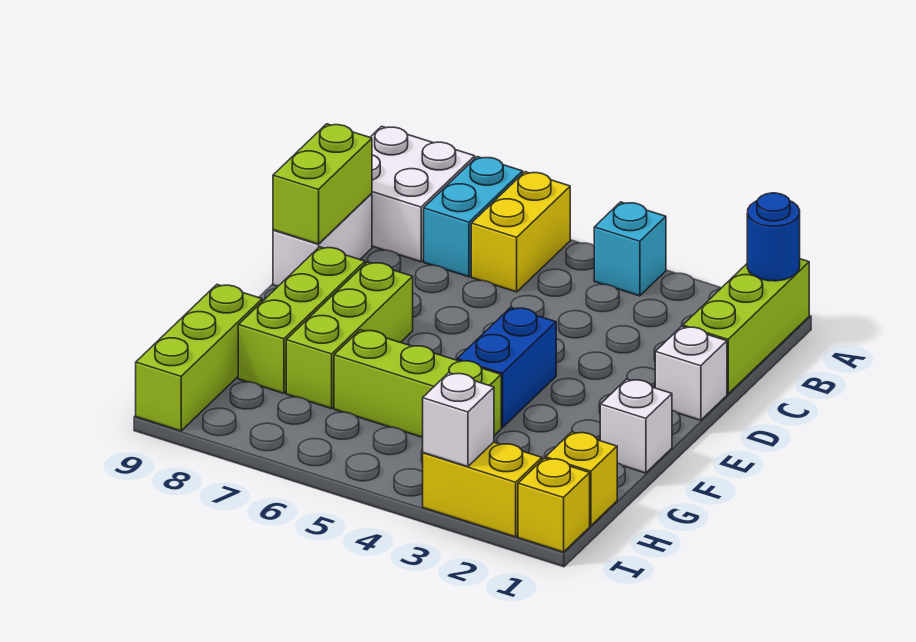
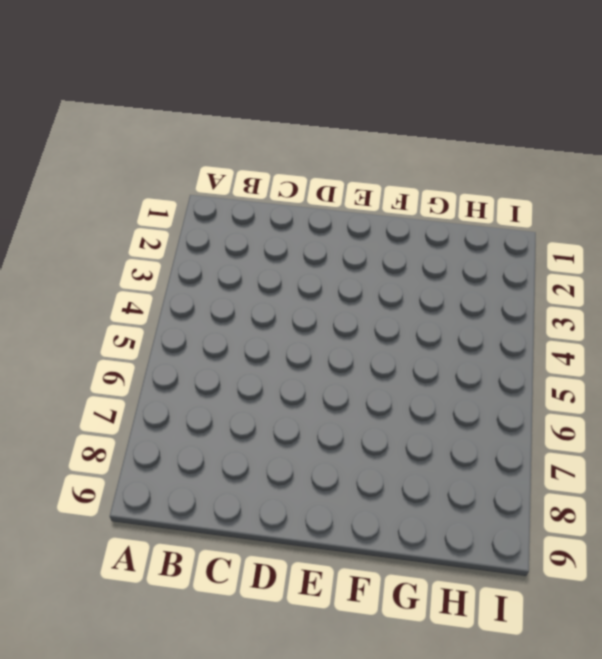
none -> lime brick A1:C1 level 1
none -> cyan brick A4 level 1
none -> yellow brick A6:B6 level 1

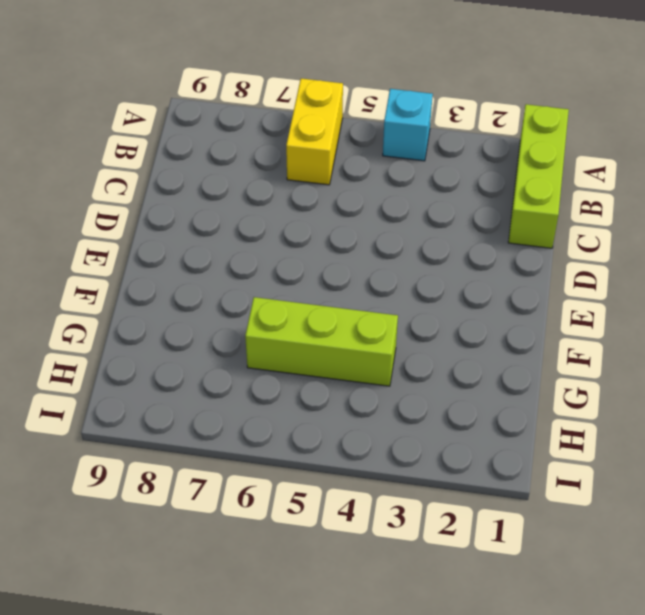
none -> cyan brick A7:B7 level 1
none -> white brick A8:B9 level 1
none -> white brick C9:D9 level 1

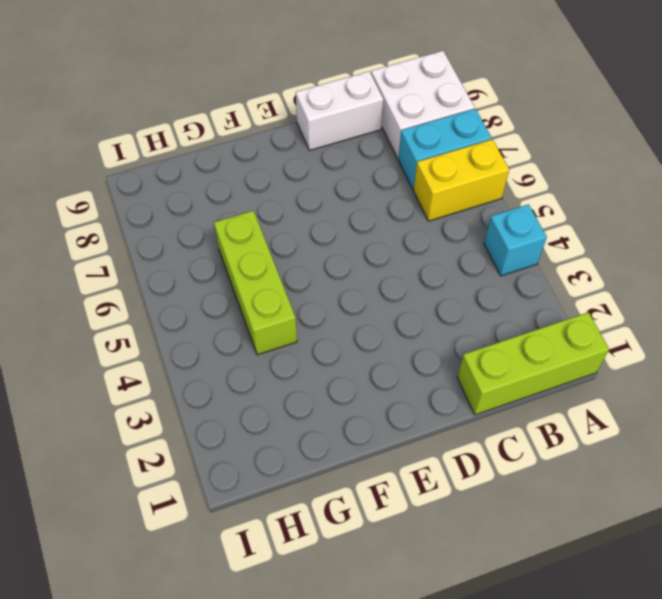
none -> white brick D1 level 1
none -> blue brick E4:F4 level 1
none -> lime brick E7:G7 level 1

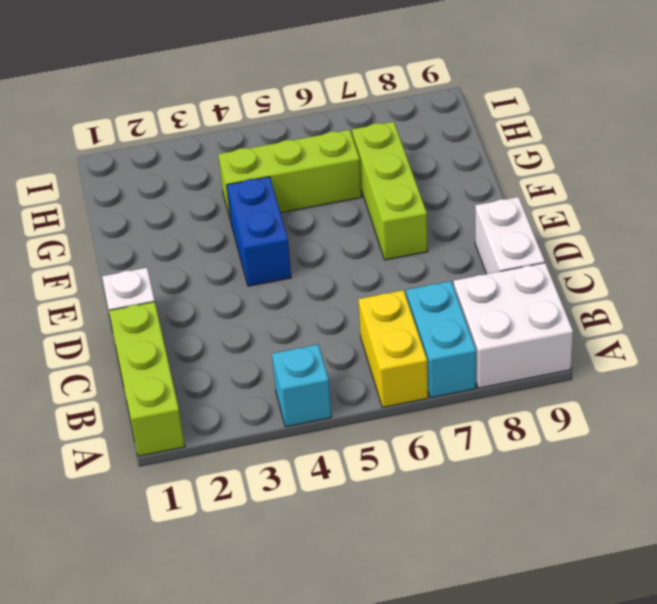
none -> lime brick E8:G8 level 1
none -> white brick F1 level 1
none -> lime brick G9:I9 level 1

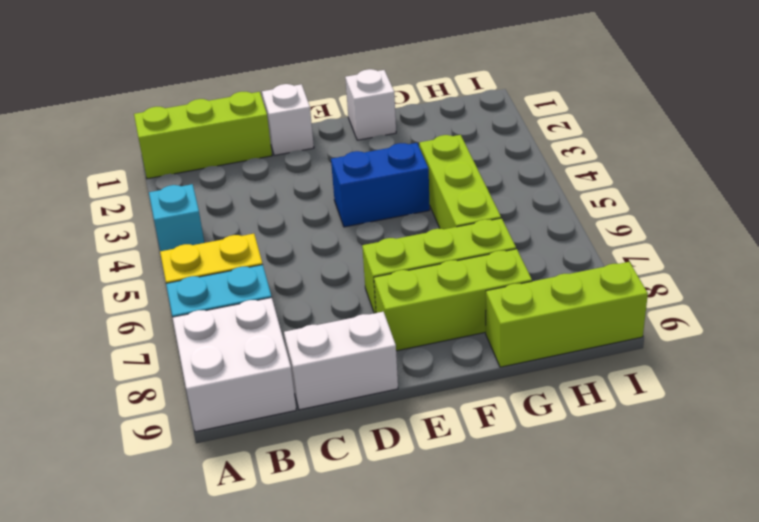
none -> yellow brick H1 level 1
none -> yellow brick I1 level 1
none -> yellow brick I2:I3 level 1

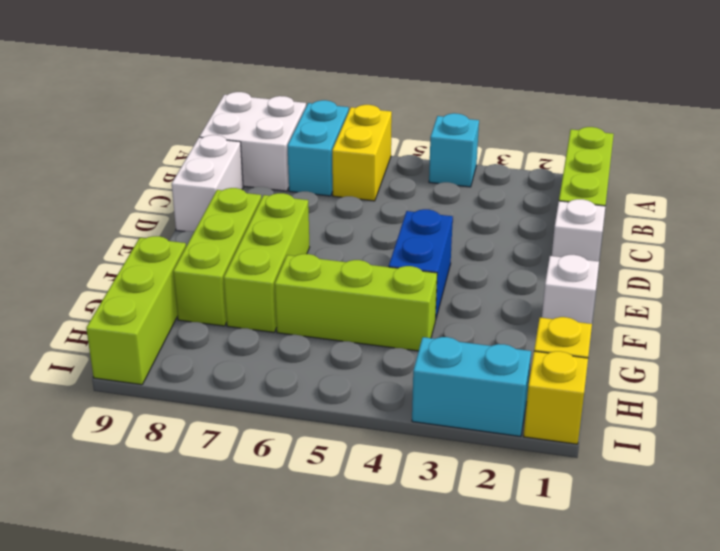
cyan brick I2:I3 level 1 -> yellow brick I2:I3 level 1
none -> blue round brick A1 level 2
none -> lime brick C9:D9 level 2
none -> white brick I3 level 2

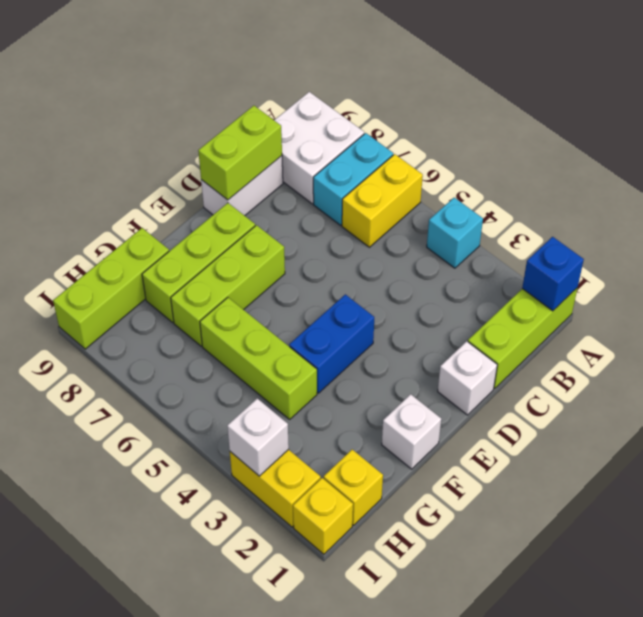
blue brick A1 level 2 -> blue round brick A1 level 2

